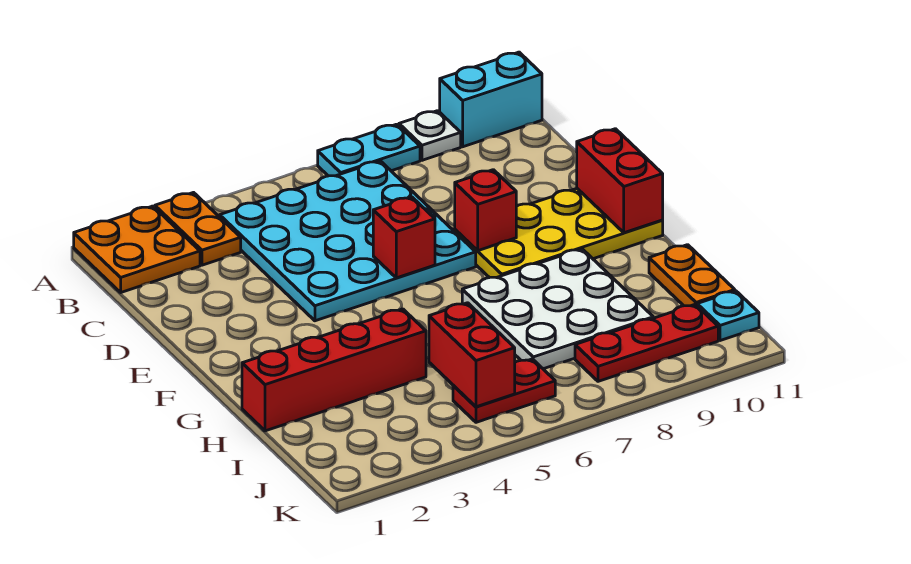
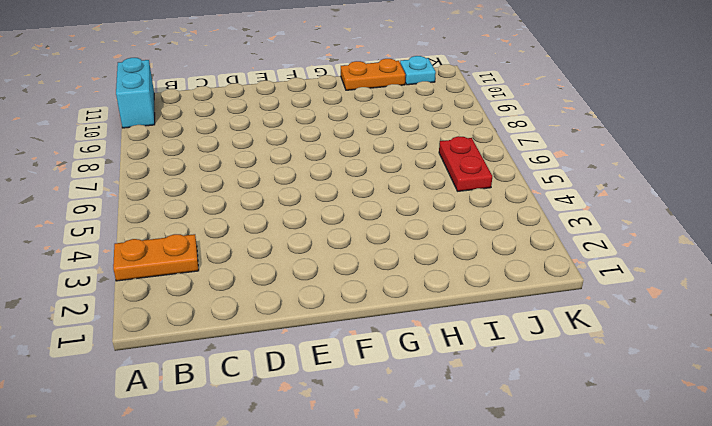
none -> orange plate A1:B2 level 1
none -> cyan plate A7:A8 level 1
none -> white plate A9 level 1

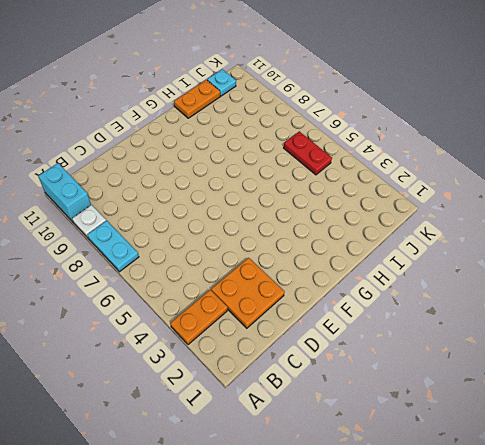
orange plate C2:D3 level 1 -> orange plate A1:B2 level 1
none -> cyan plate B4:E7 level 1
none -> yellow plate E8:F11 level 1
none -> white plate G7:I9 level 1

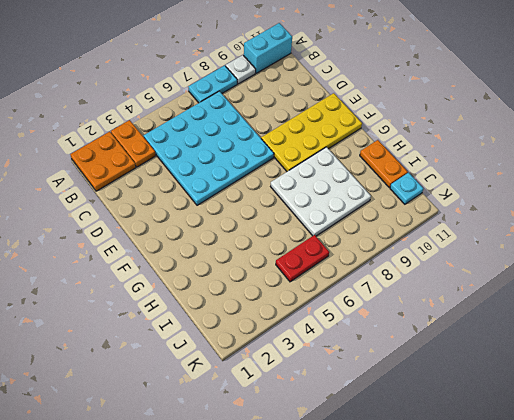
none -> red brick H1:H4 level 1
none -> red plate J8:J10 level 1
none -> red brick E6 level 2

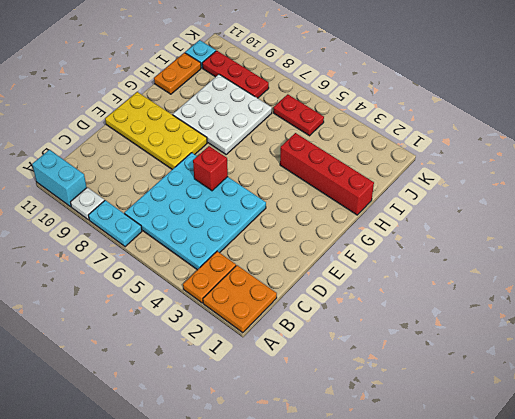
none -> red brick E8 level 2
none -> red brick E11:F11 level 2
none -> red brick I5:J5 level 2

